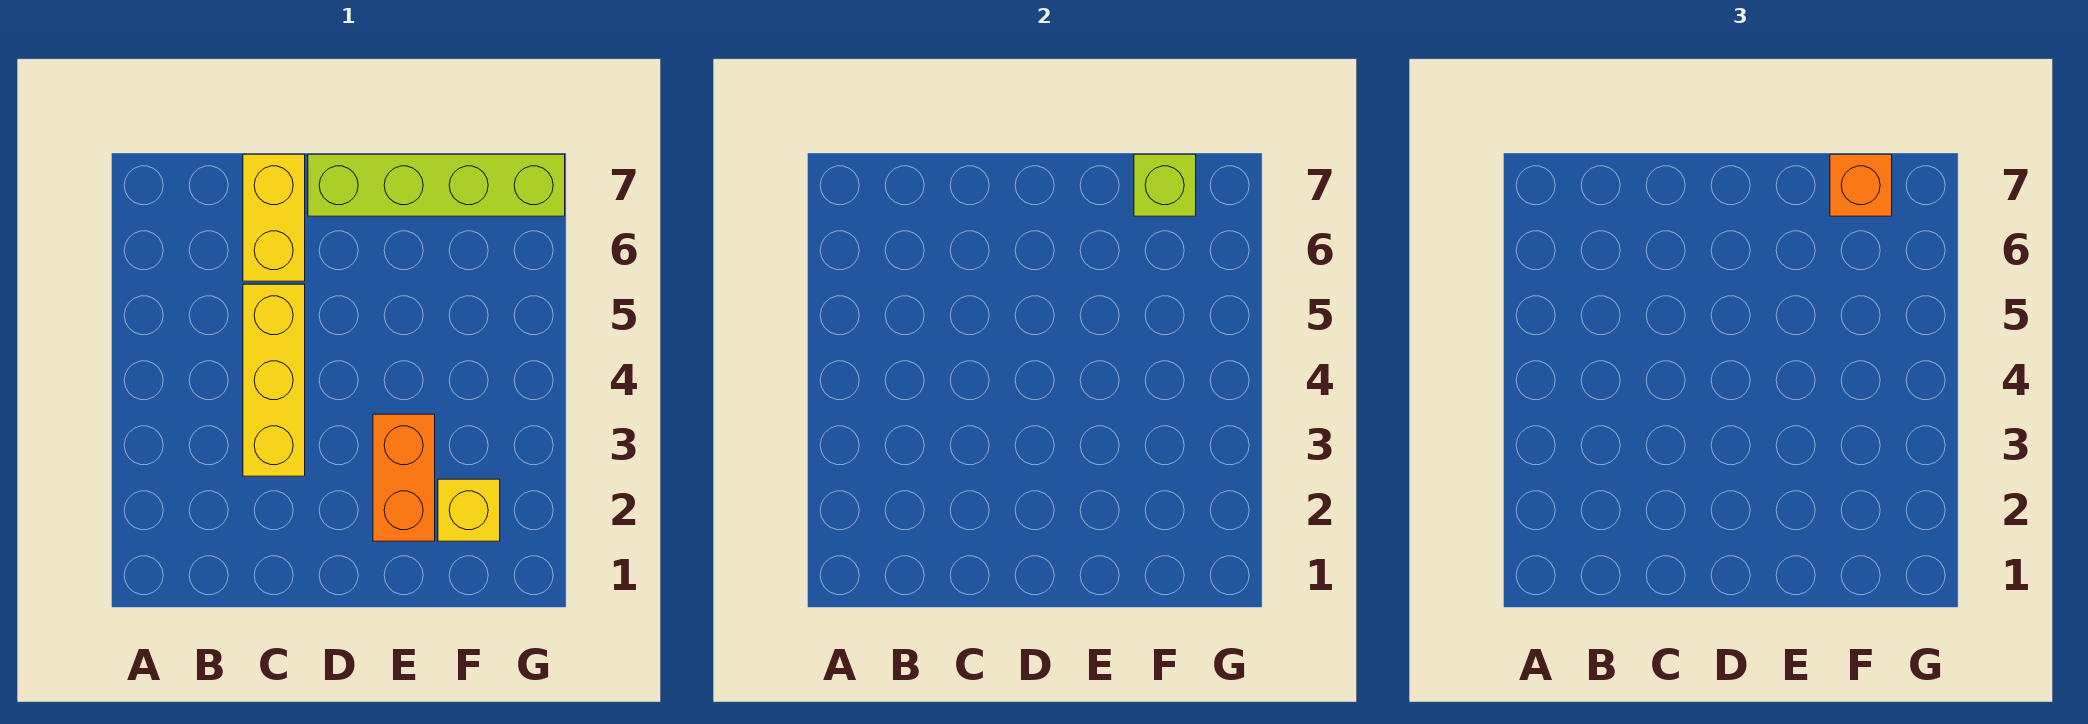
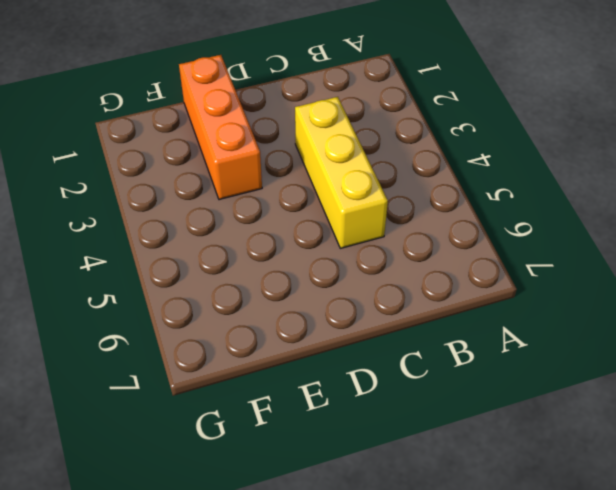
orange brick E1:E3 level 1 -> orange brick E2:E3 level 1
none -> yellow brick C6:C7 level 1
none -> lime brick D7:G7 level 1

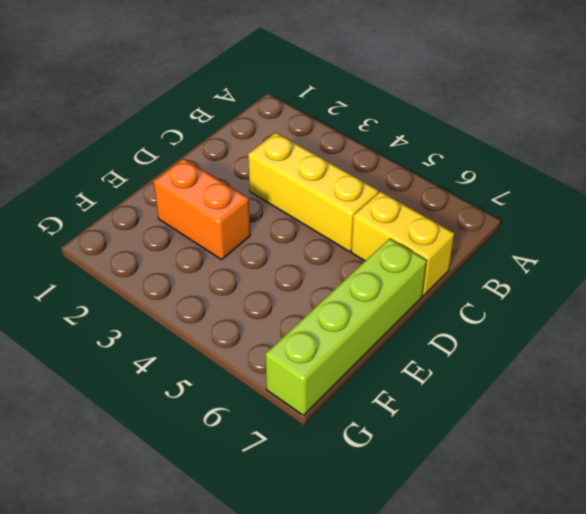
none -> yellow brick F2 level 1
none -> lime brick F7 level 2

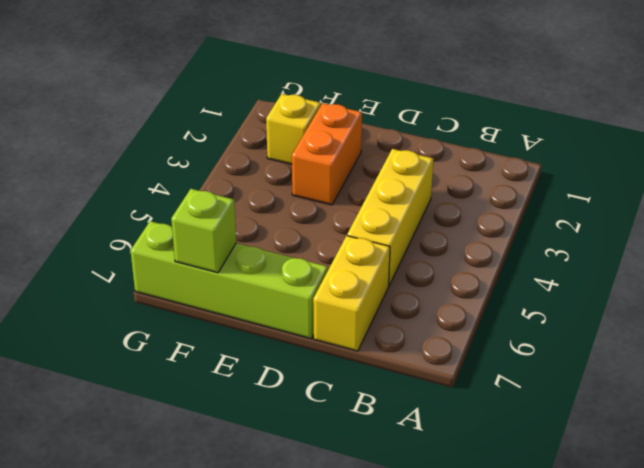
none -> orange brick F7 level 3

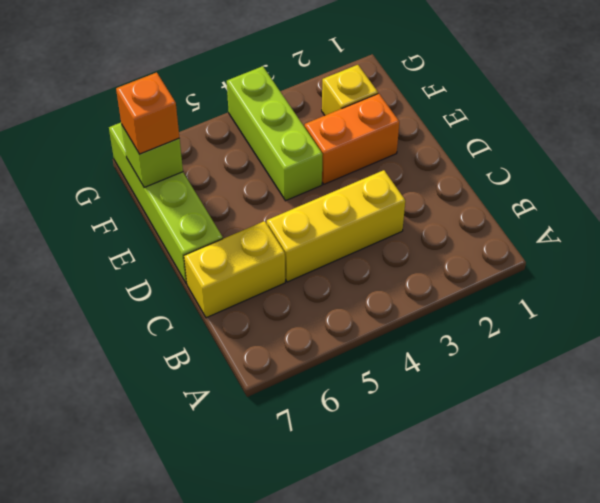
lime brick E4:G4 level 1 -> none

